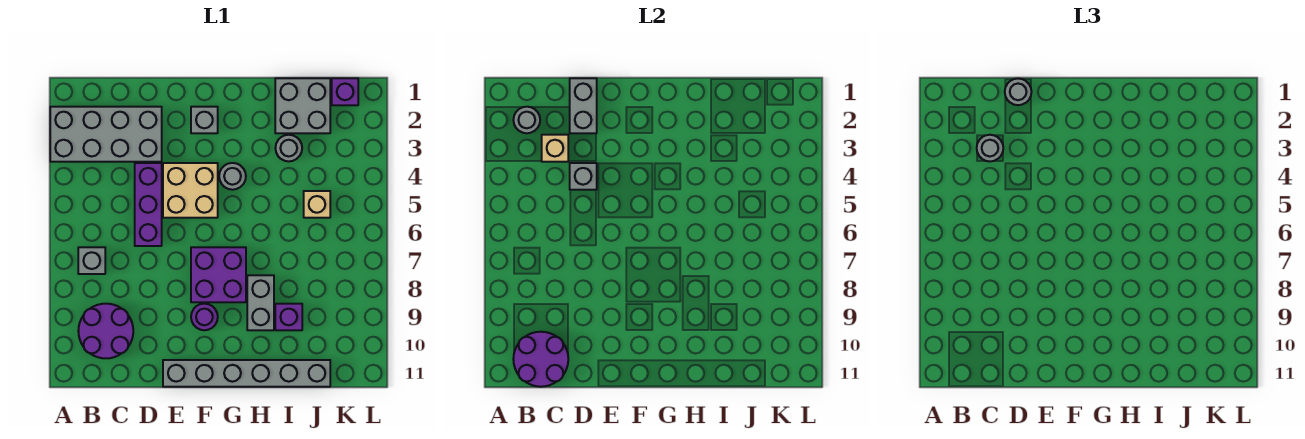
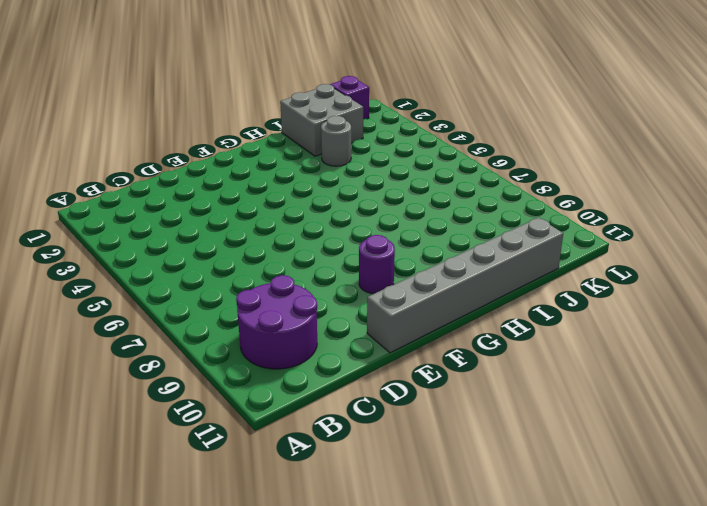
none -> grey brick A2:D3 level 1
none -> grey brick B7 level 1
none -> purple brick D4:D6 level 1

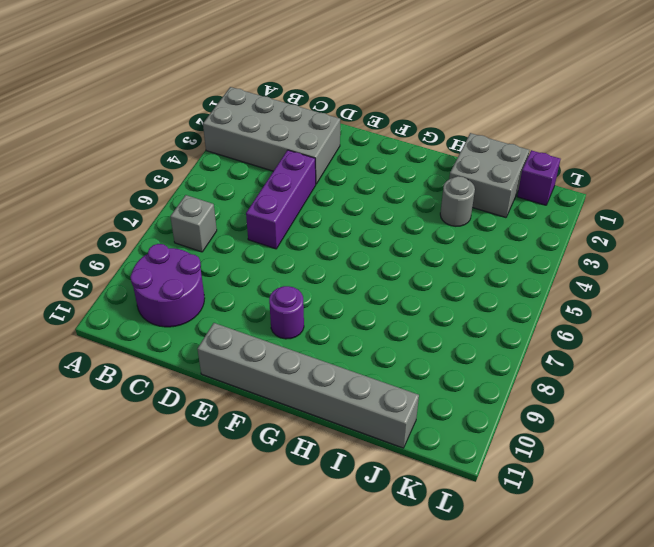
none -> tan brick E4:F5 level 1
none -> grey brick F2 level 1
none -> purple brick F7:G8 level 1

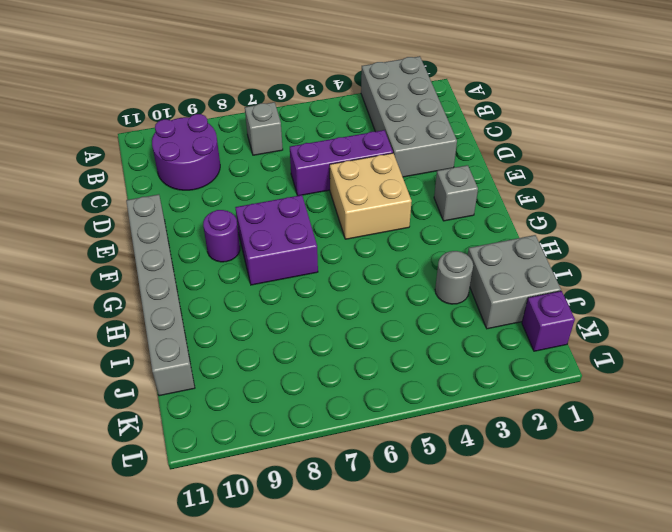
none -> grey round brick G4 level 1
none -> grey brick H8:H9 level 1
none -> purple brick I9 level 1

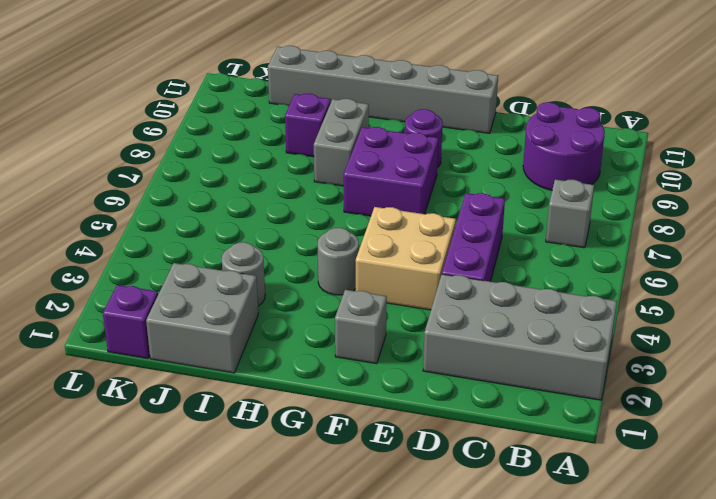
none -> tan brick J5 level 1
none -> grey round brick B2 level 2
none -> purple round brick B10:C11 level 2

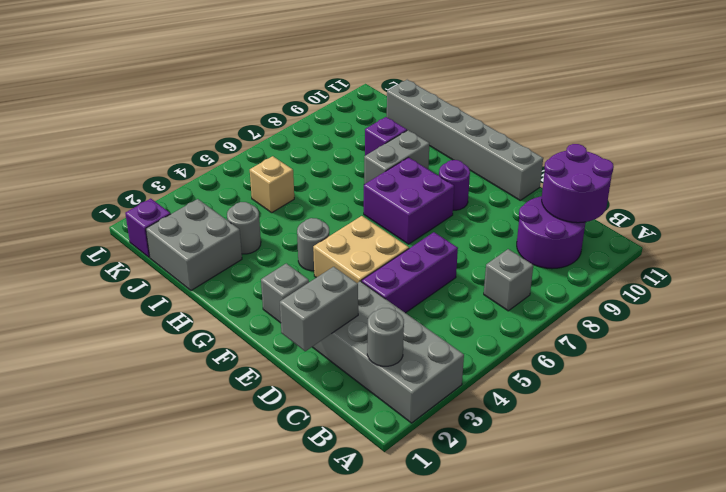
none -> tan brick C3 level 2
none -> grey brick D4 level 2
none -> grey round brick C3 level 3

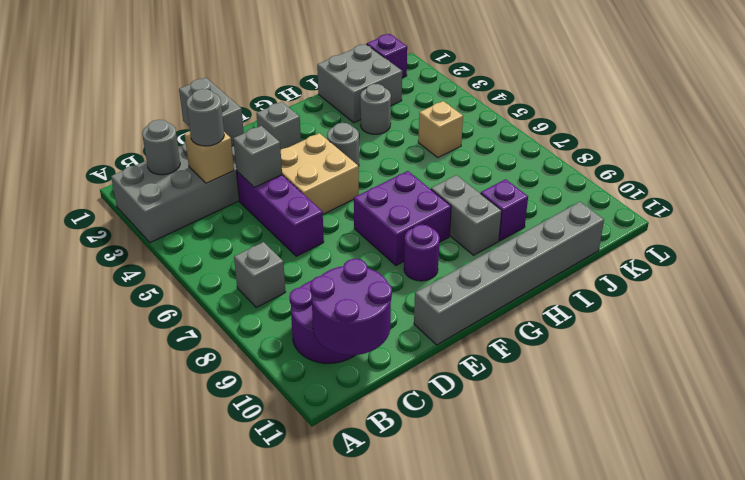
none -> grey round brick D1 level 3

